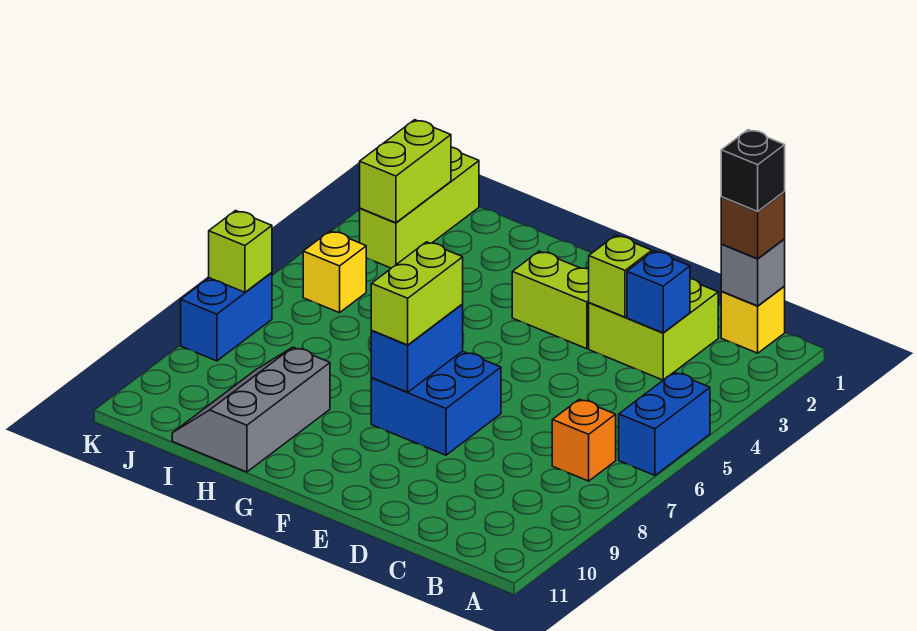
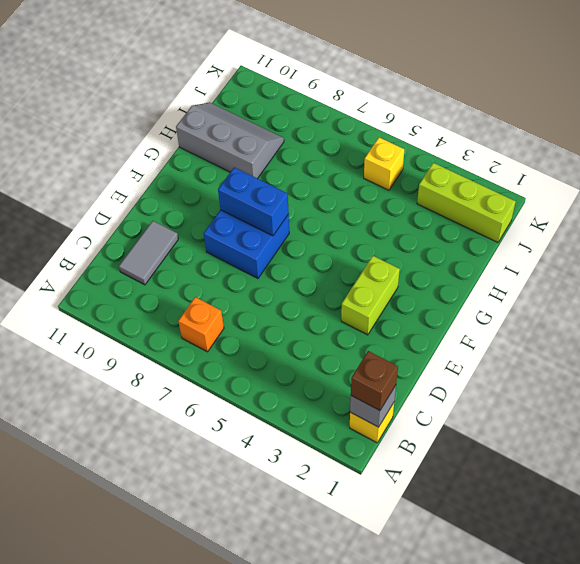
grey tile C10:D10 level 1 -> none
none -> blue brick A5:A6 level 1
none -> lime brick C2:D3 level 1
none -> blue brick K7:K8 level 1

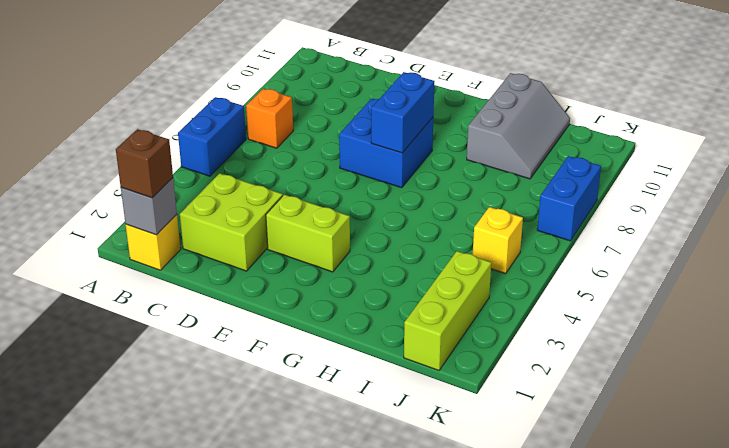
none -> blue brick C3 level 2
none -> lime brick D3 level 2
none -> lime brick J2:J3 level 2

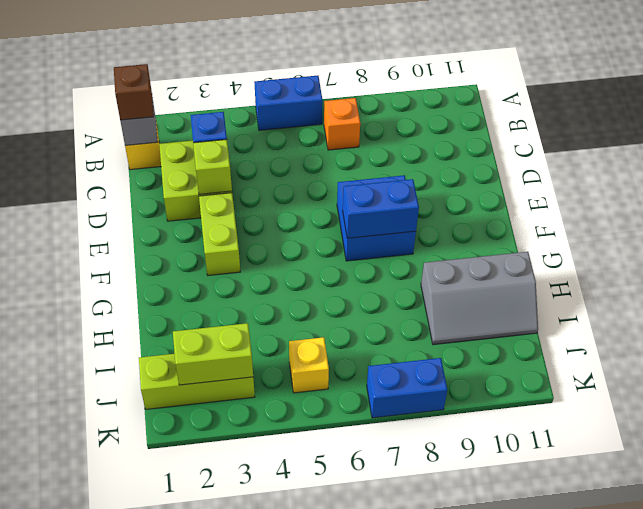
none -> lime brick K7 level 2
none -> lime brick F7:F8 level 3
none -> black brick B1 level 4

